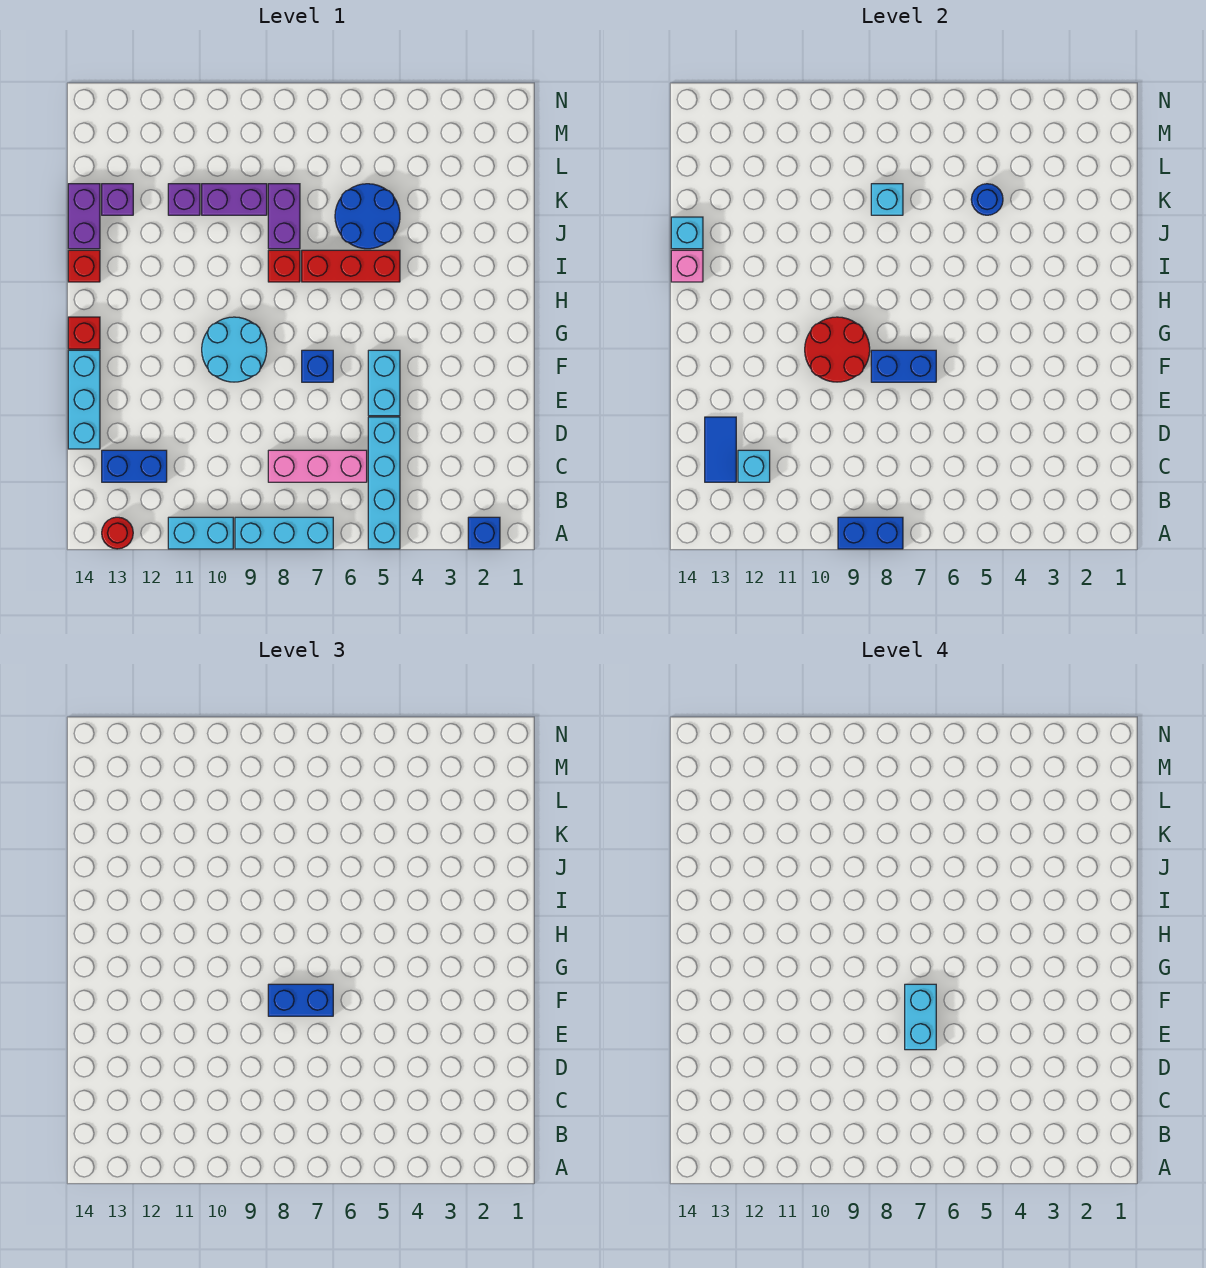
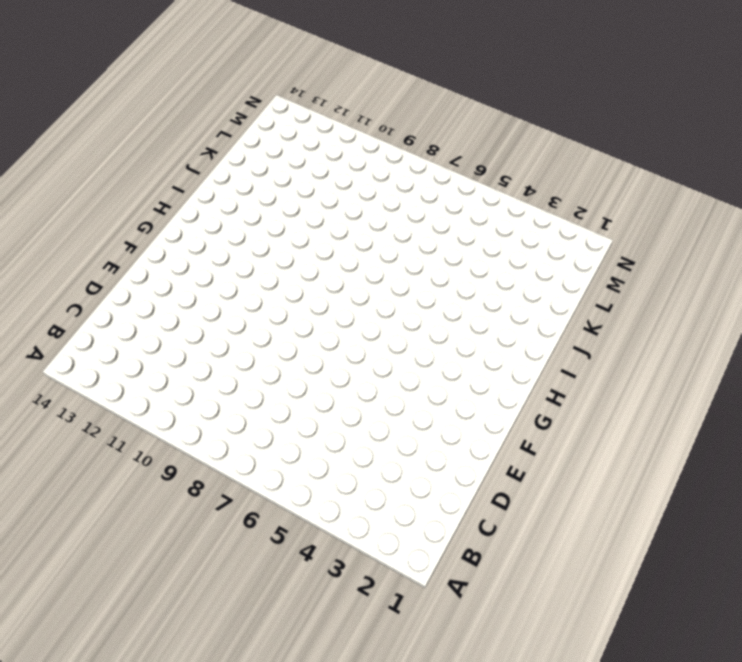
none -> blue brick A2 level 1
none -> cyan brick A5:D5 level 1
none -> cyan brick A7:A9 level 1
none -> cyan brick A10:A11 level 1

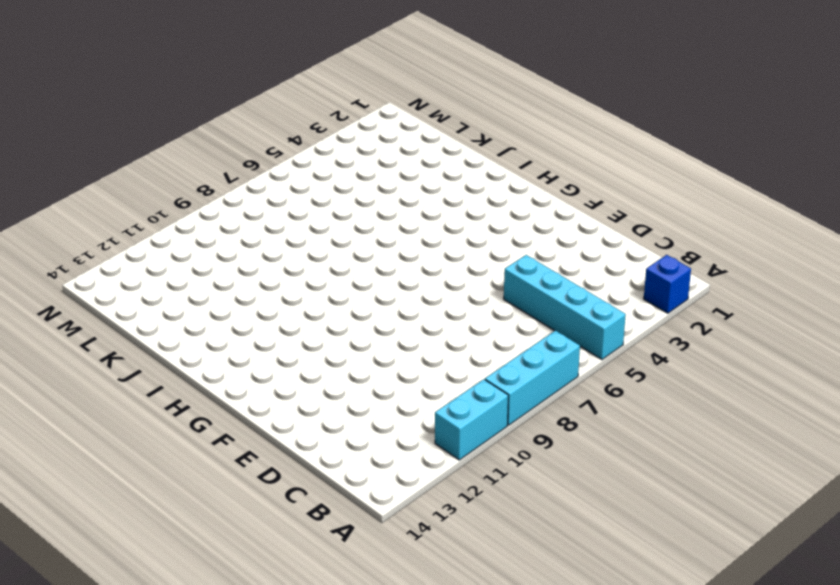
none -> red round brick A13 level 1
none -> pink brick C6:C8 level 1
none -> blue brick C12:C13 level 1
none -> cyan brick D14:F14 level 1

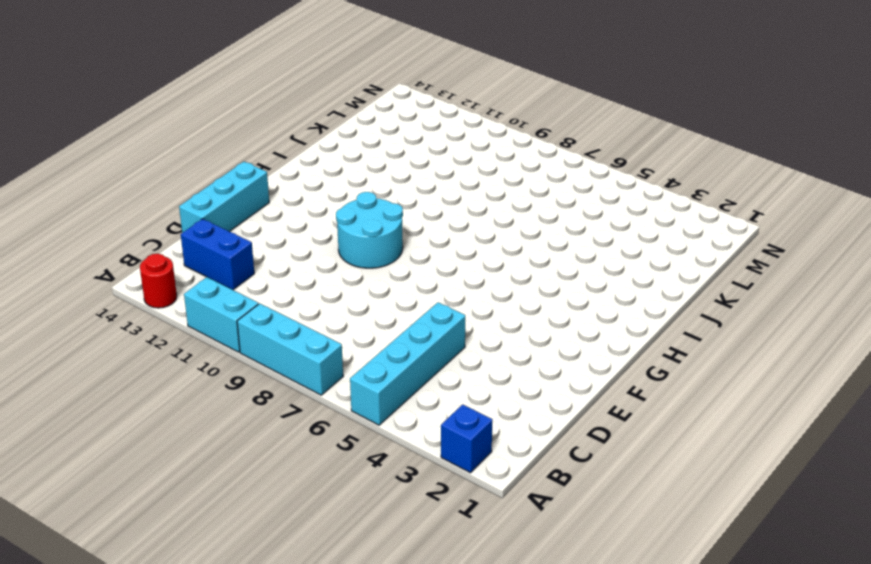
none -> pink brick C6:C8 level 1
none -> cyan brick E5:F5 level 1
none -> blue brick F7 level 1
none -> red brick G14 level 1

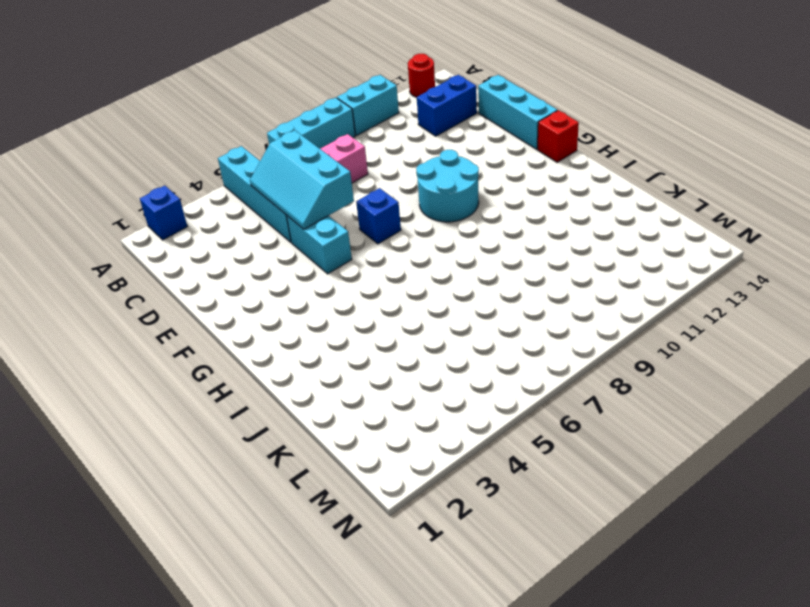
cyan slope C5:E6 level 2 top 6 -> none
none -> red brick I5:I7 level 1
none -> red brick I8 level 1
none -> red brick I14 level 1
none -> blue round brick J5:K6 level 1

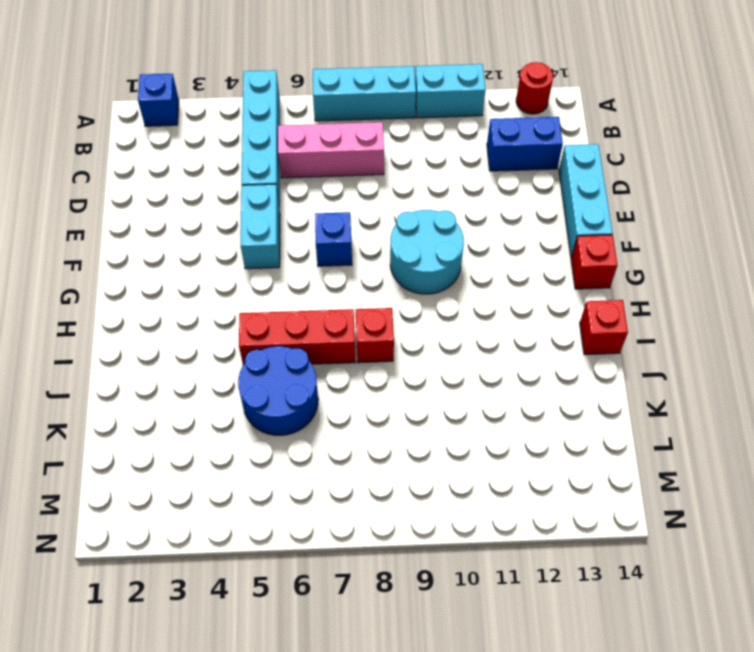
none -> purple brick J8:K8 level 1
none -> purple brick J14:K14 level 1
none -> purple brick K9:K10 level 1
none -> purple brick K11 level 1

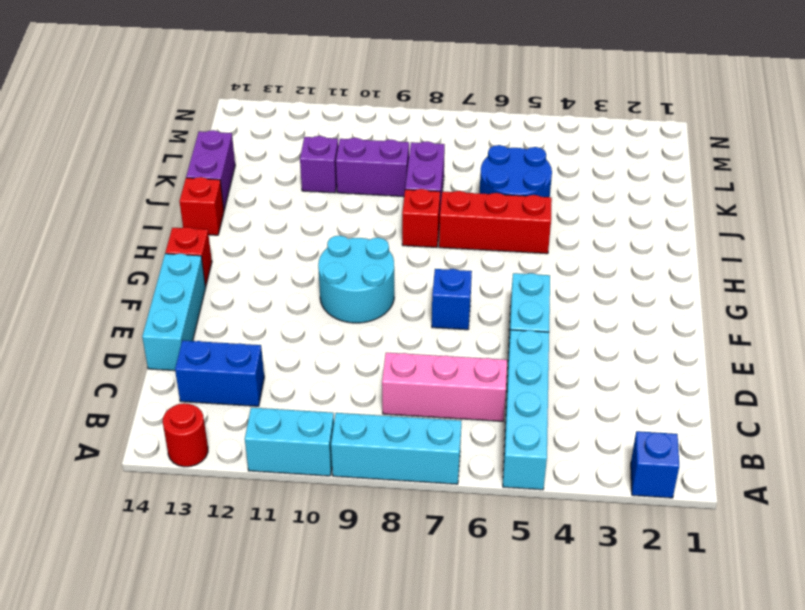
none -> purple brick K13 level 1
none -> blue brick A8:A9 level 2
none -> cyan brick C12 level 2
none -> blue tile C13:D13 level 2

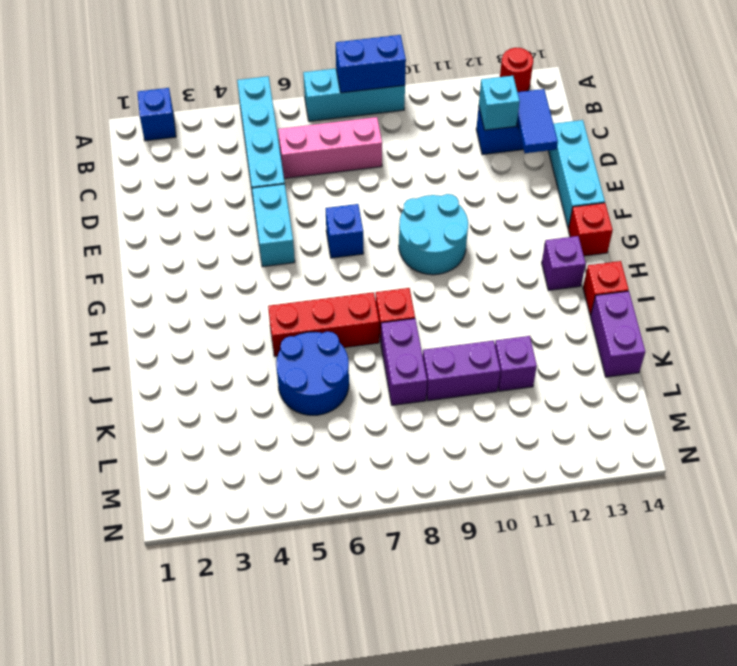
purple brick H13 level 1 -> purple brick K13 level 1
none -> cyan brick A10:A11 level 1
none -> blue brick F7:F8 level 2
none -> red round brick F9:G10 level 2
none -> pink brick I14 level 2

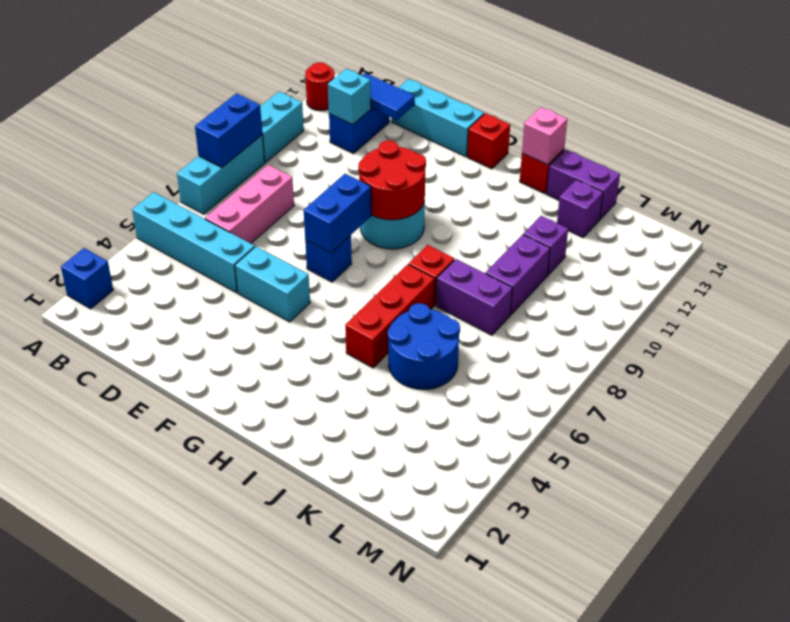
none -> cyan brick J14 level 2
none -> blue round brick K5 level 2
none -> cyan brick K8 level 2
none -> blue brick F7:F8 level 3

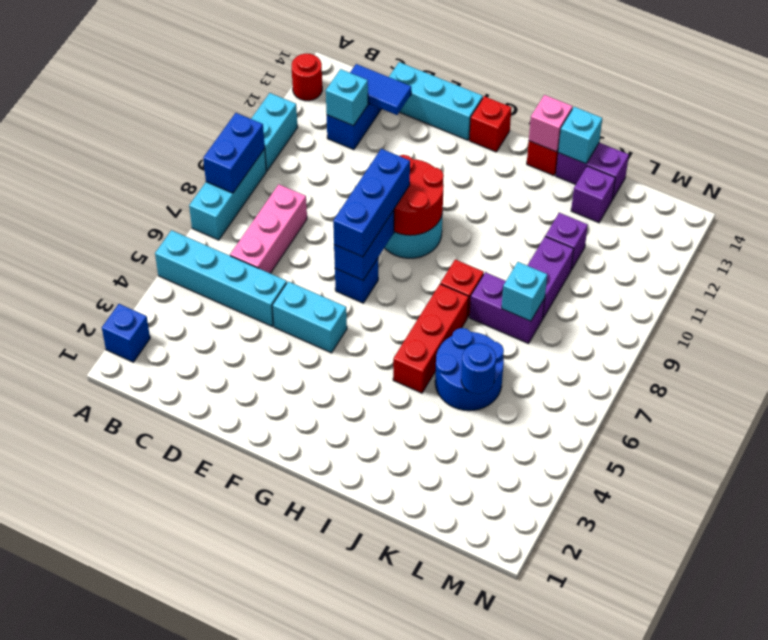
blue brick F7:F9 level 3 -> blue brick F7:F8 level 3
none -> cyan brick E7:F7 level 4

